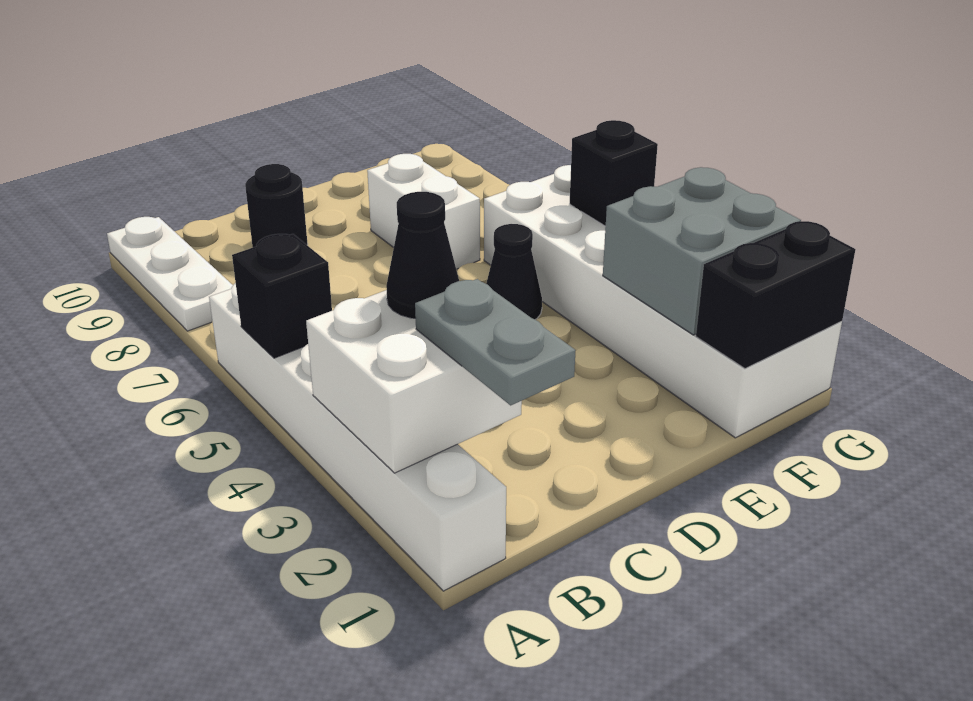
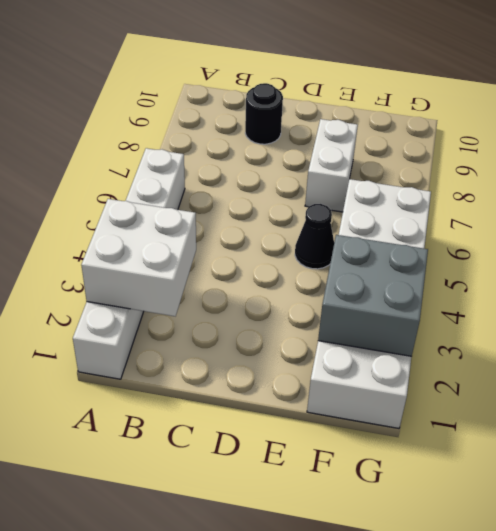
none -> white plate A8:A10 level 1
none -> black brick A5 level 2
none -> black brick F1:G1 level 2

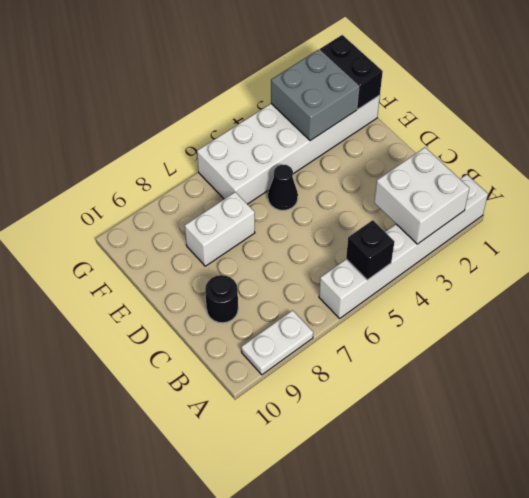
white plate A8:A9 level 1 -> white plate A8:A10 level 1
none -> black brick G5 level 2
none -> grey plate B1:B2 level 3
none -> black cone B3 level 3

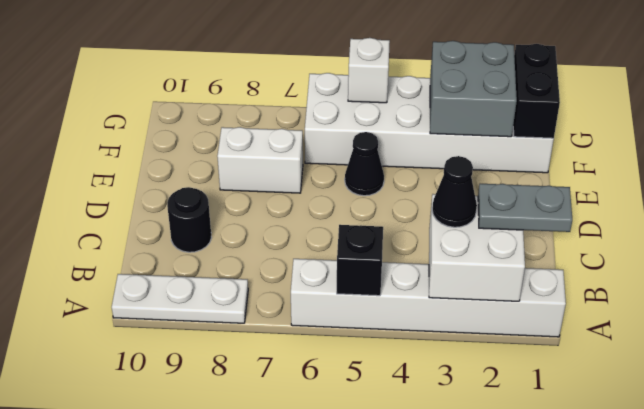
white brick G5 level 2 -> black brick G5 level 2

